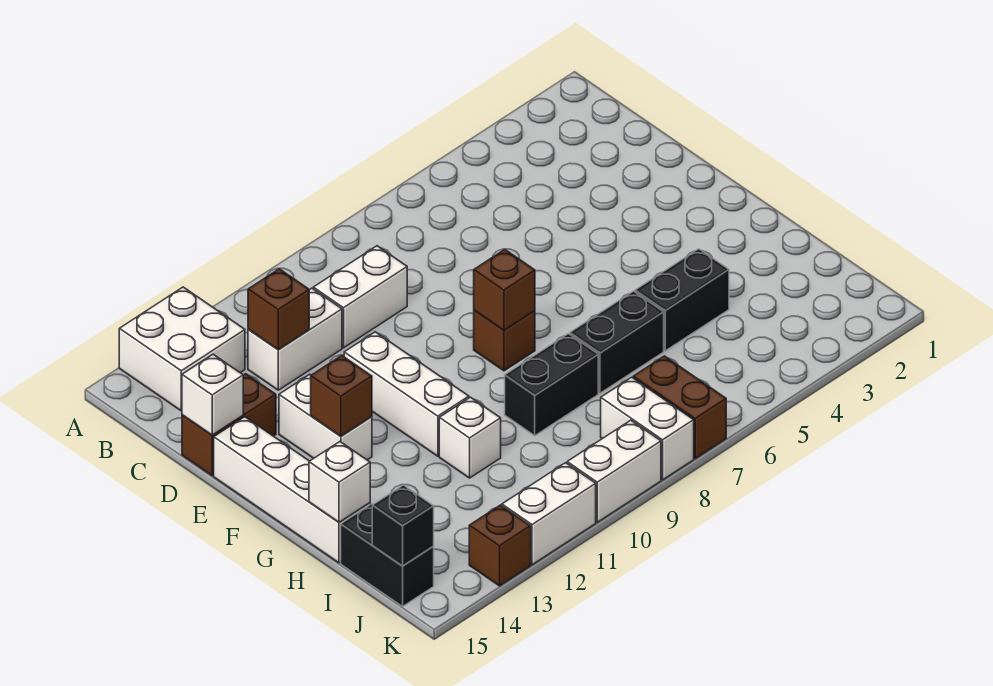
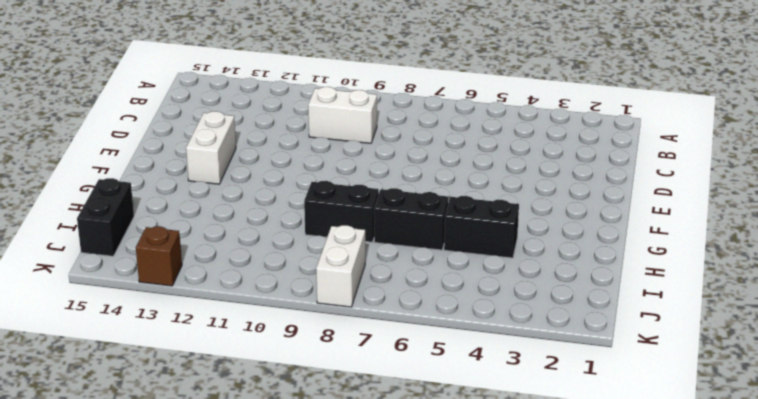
none -> white brick A13:B14 level 1
none -> white brick C11:C12 level 1
none -> brown brick D14:D15 level 1

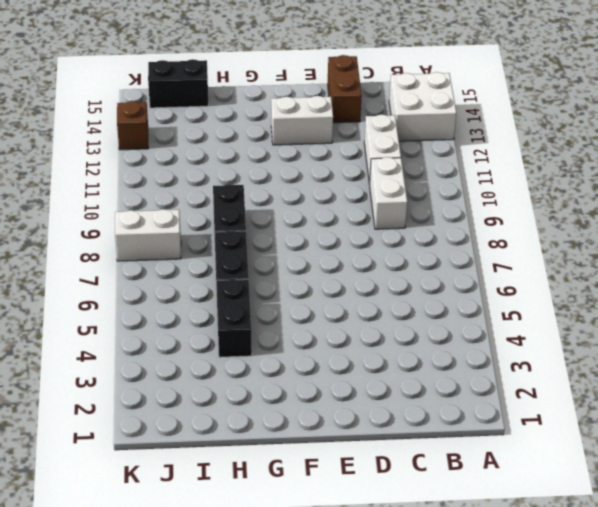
none -> white brick E11:G11 level 1
none -> white brick E15:H15 level 1
none -> brown brick F8 level 1

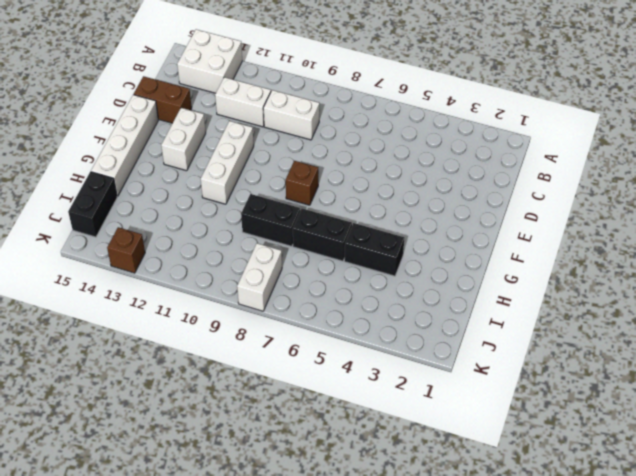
none -> white brick H11 level 1
none -> brown brick J7:K7 level 1
none -> white brick K9:K10 level 1

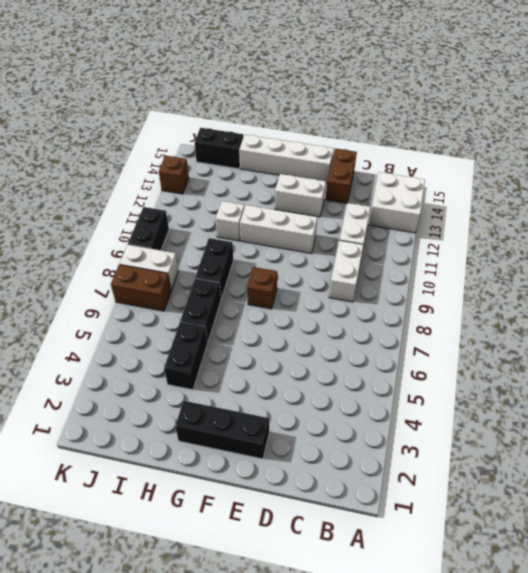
black brick E2:G2 level 1 -> none
black brick K9:K10 level 1 -> white brick K9:K10 level 1
none -> white brick K11:K12 level 1
none -> brown brick C12 level 2
none -> white brick D15 level 2

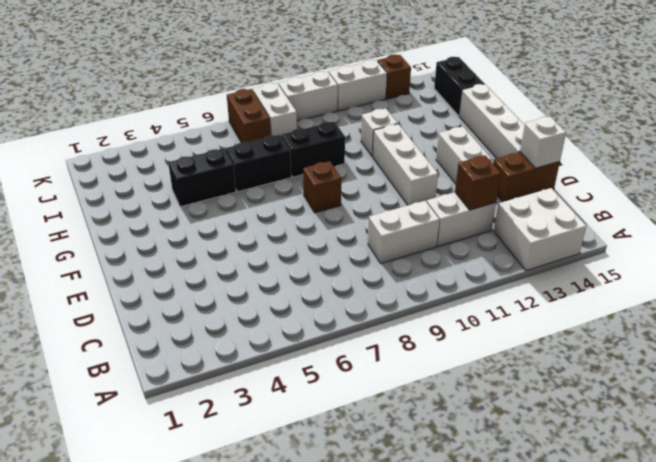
none -> brown brick F8 level 2
none -> brown brick F13 level 2
none -> white brick H15 level 2

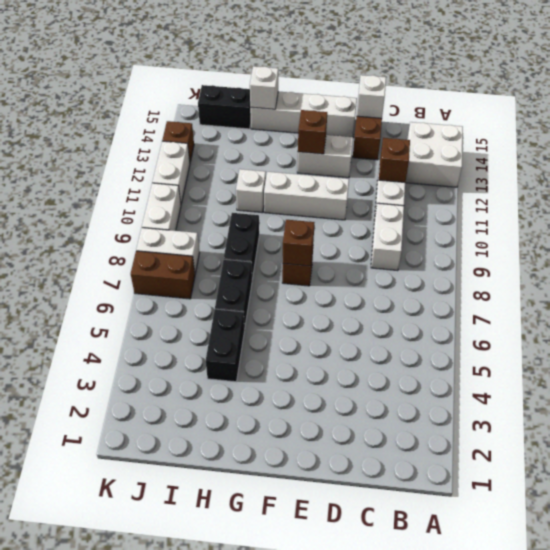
none -> black brick J15 level 2

